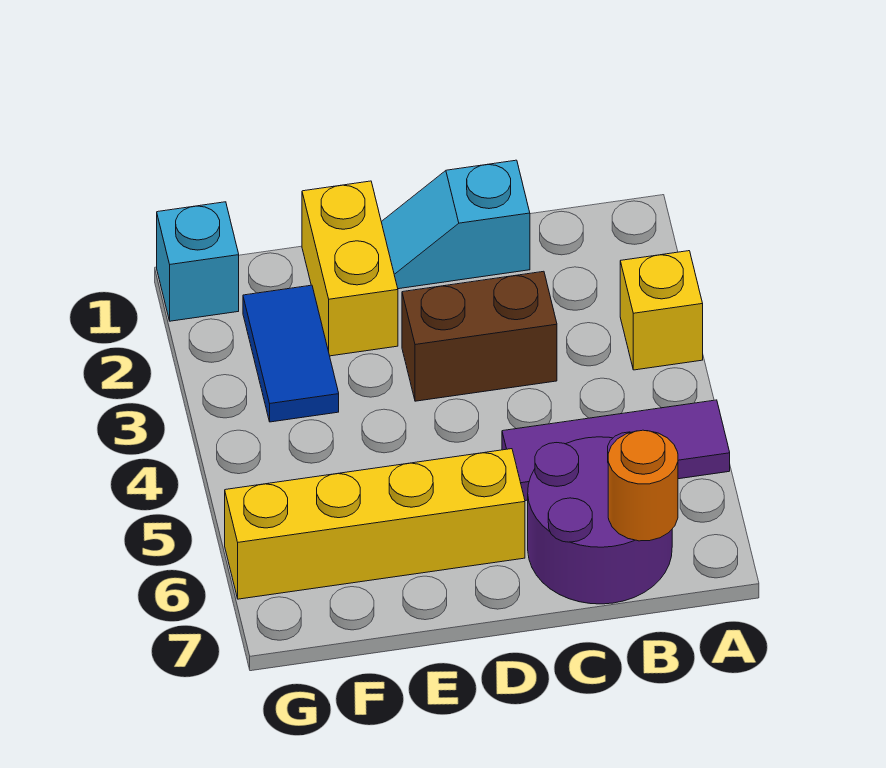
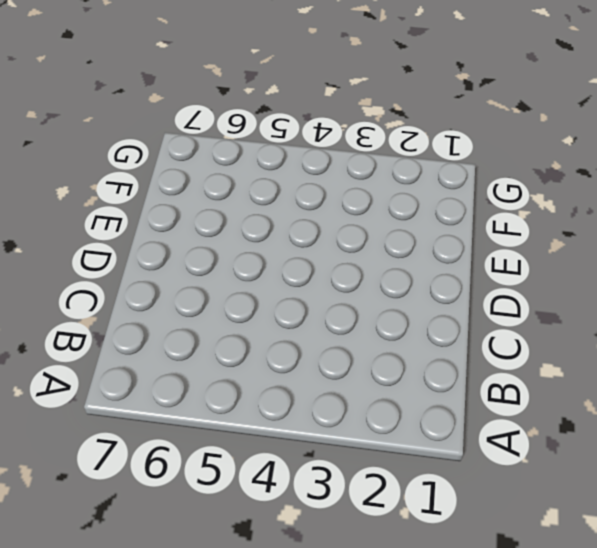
none -> yellow brick A3 level 1
none -> purple tile A5:C5 level 1

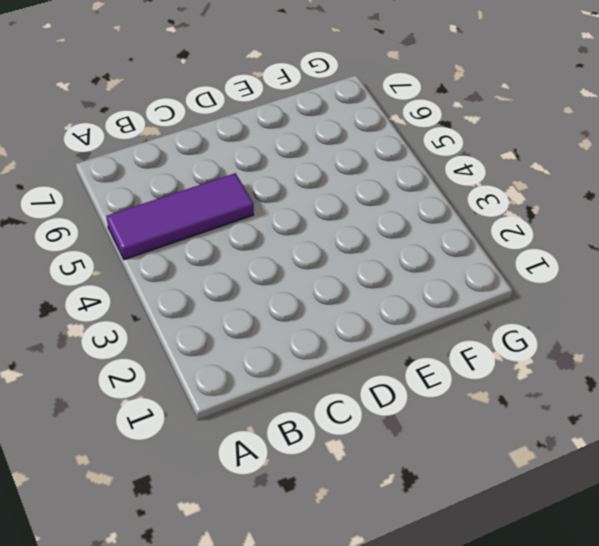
none -> yellow brick A3 level 1
none -> purple round brick B6:C7 level 1

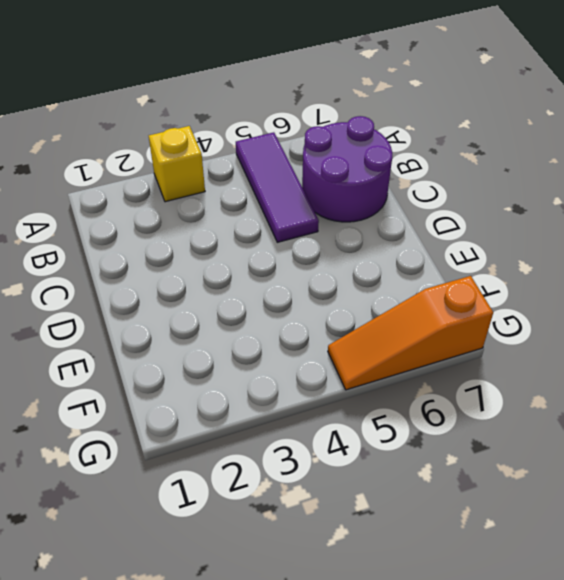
orange slope G5:G7 level 1 top 7 -> yellow brick D6:G6 level 1
none -> cyan slope C1:D1 level 1 top C
none -> brown brick C3:D3 level 1

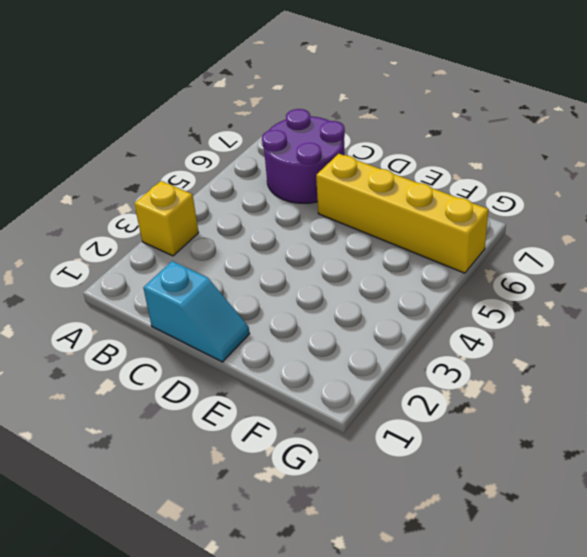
none -> purple tile A5:C5 level 1
none -> brown brick C3:D3 level 1

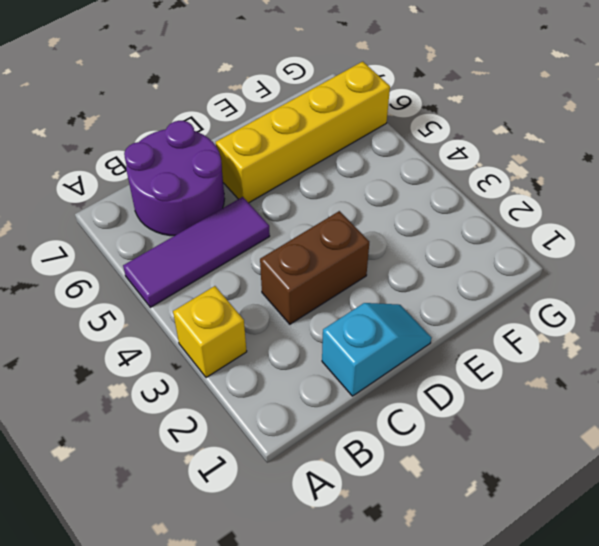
none -> yellow brick E1:E2 level 1
none -> blue tile F2:F3 level 1

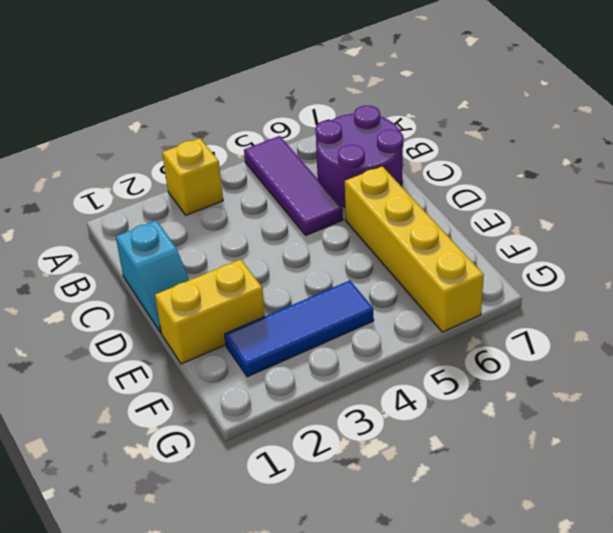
blue tile F2:F4 level 1 -> blue tile F2:F3 level 1
none -> brown brick C3:D3 level 1
none -> cyan brick G1 level 1

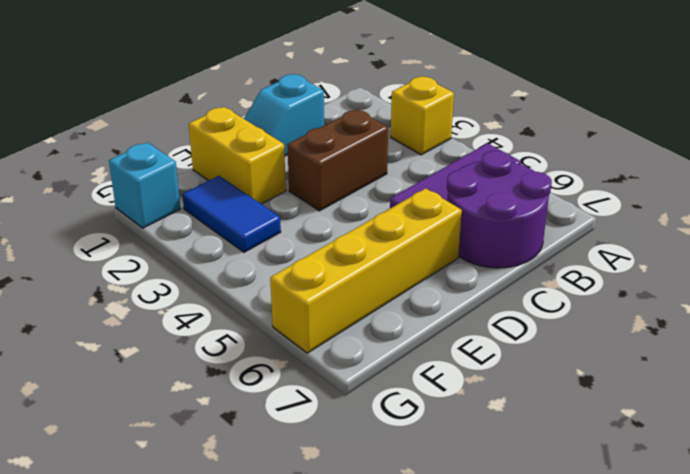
none -> orange round brick B7 level 2

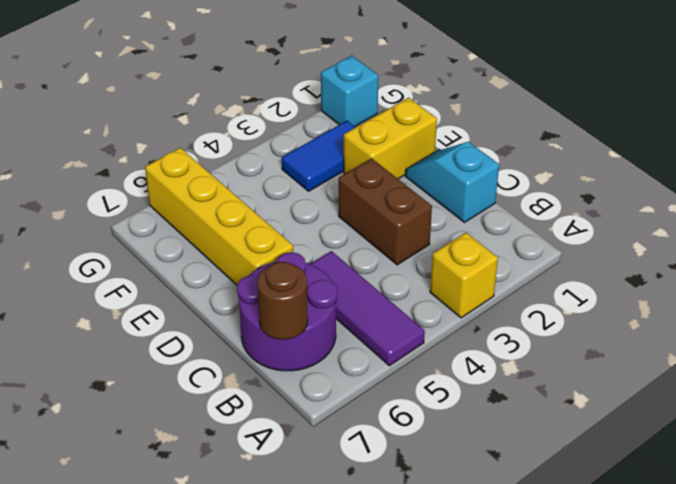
brown round brick B7 level 2 -> orange round brick B7 level 2

